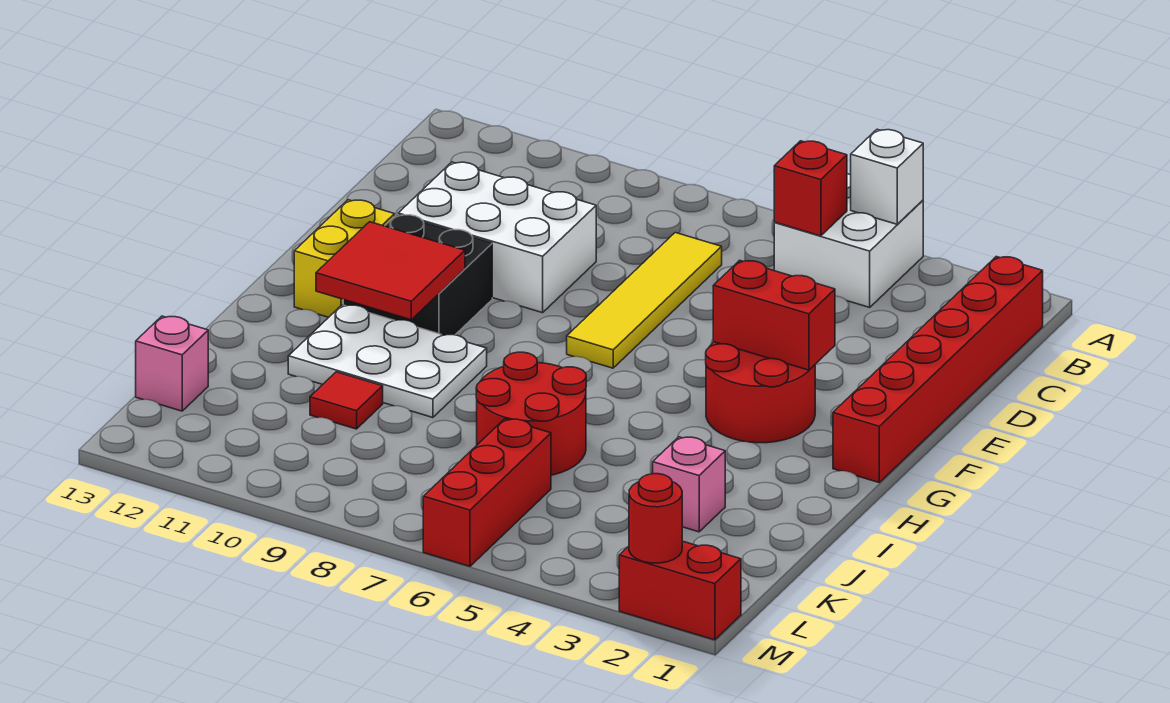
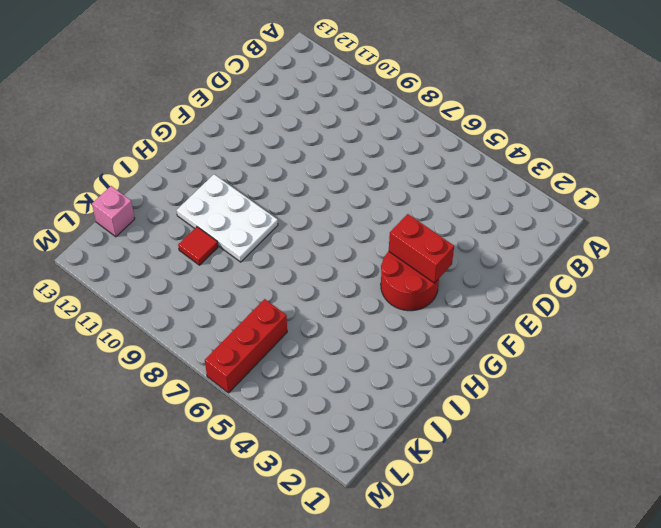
none -> white brick A4:B5 level 1
none -> red brick B1:G1 level 1
none -> yellow tile C7:F7 level 1

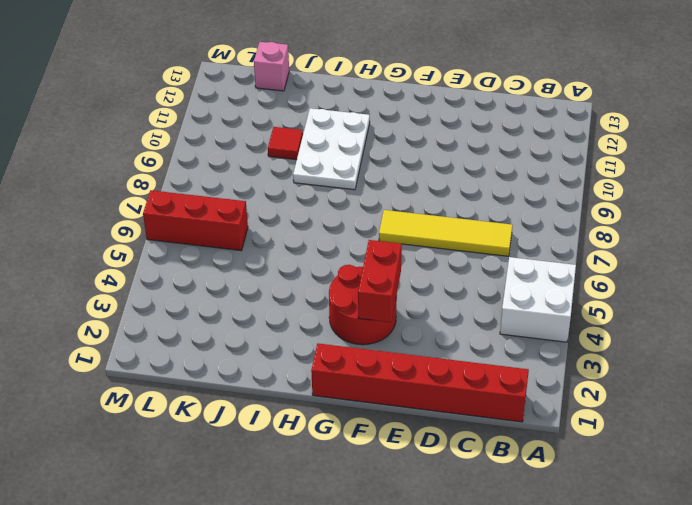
none -> white brick D9:E11 level 1
none -> black brick F10:G11 level 1
none -> yellow brick F12:G12 level 1

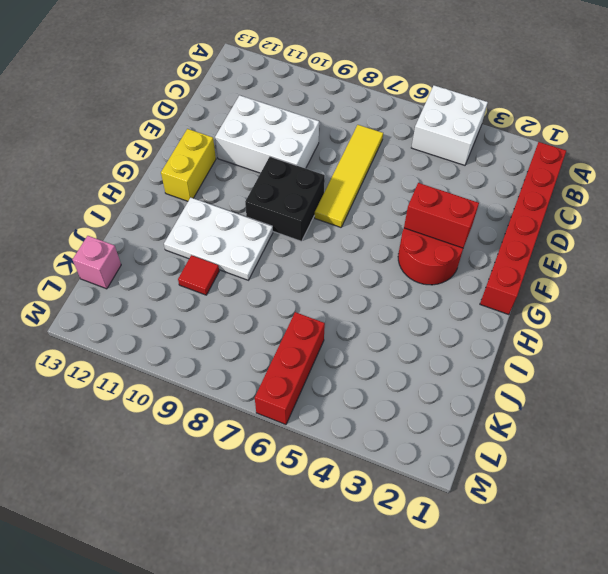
black brick F8:G9 level 1 -> black brick F10:G11 level 1
none -> red round brick I6:J7 level 1
none -> pink brick J3 level 1
none -> red brick M1:M2 level 1

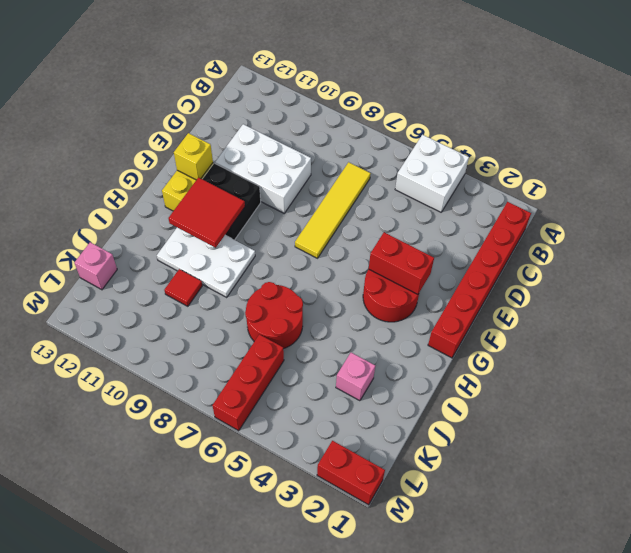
yellow brick F12 level 2 -> none
none -> white brick A4 level 2
none -> red brick B5 level 2
none -> red round brick M2 level 2

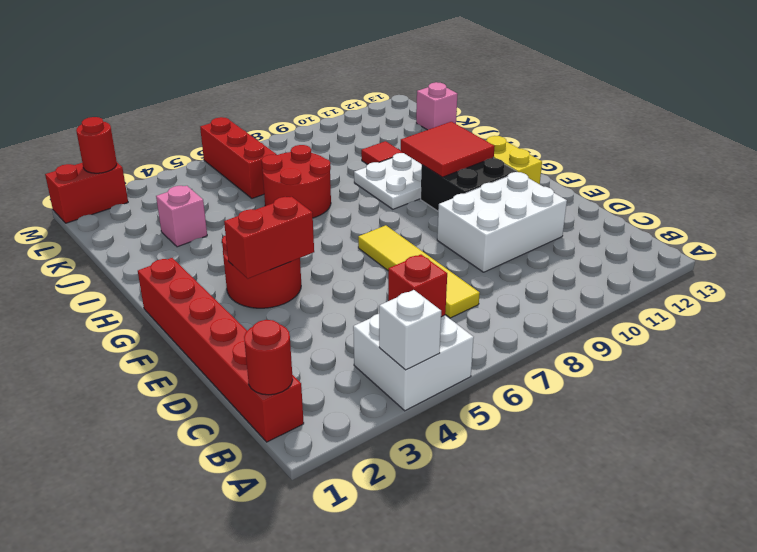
red round brick B1 level 2 -> none

